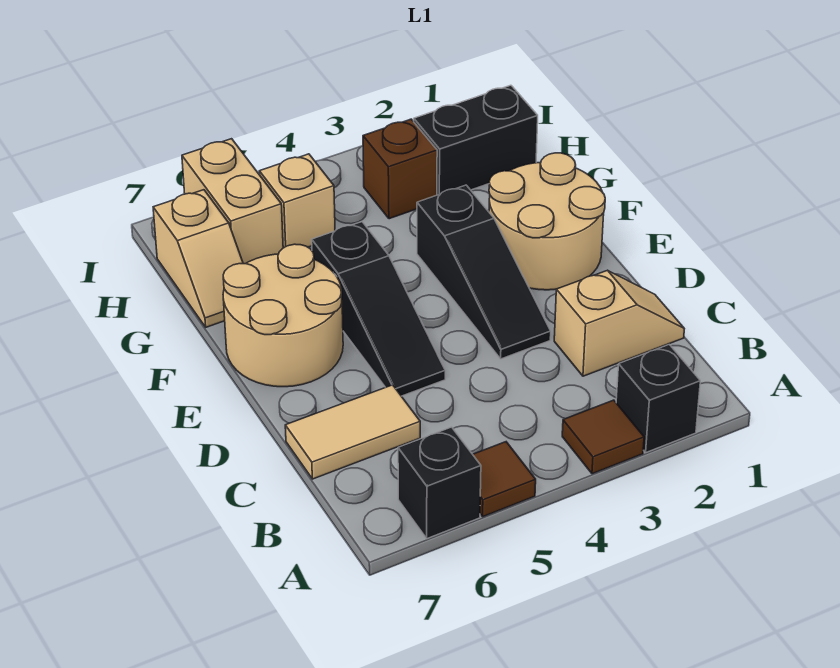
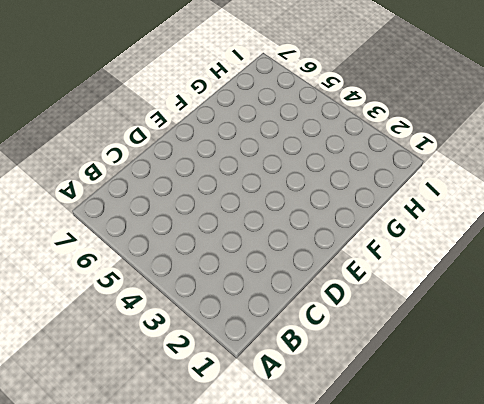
none -> black brick A2 level 1
none -> brown tile A3 level 1
none -> brown tile A5 level 1

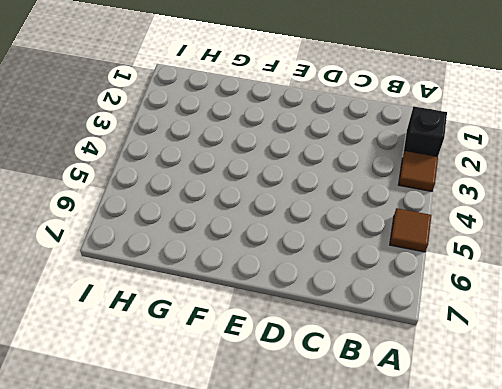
none -> black brick A6 level 1
none -> tan slope C1:C2 level 1 top 2
none -> tan tile C6:C7 level 1

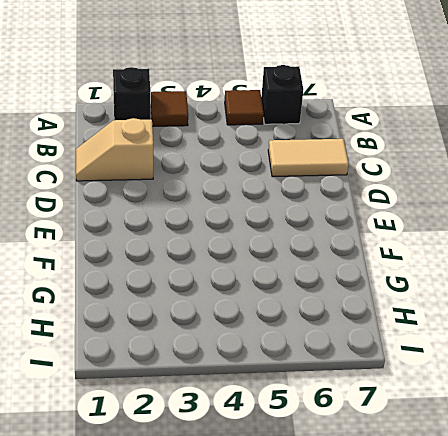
none -> black slope D3:F3 level 1 top F
none -> black slope D5:F5 level 1 top F
none -> tan round brick E1:F2 level 1

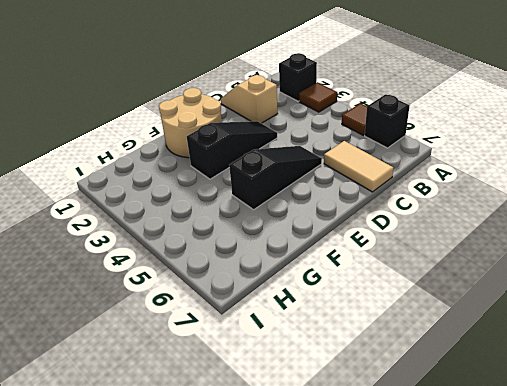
none -> tan round brick E6:F7 level 1
none -> tan slope G7:H7 level 1 top H
none -> black brick H1:H2 level 1

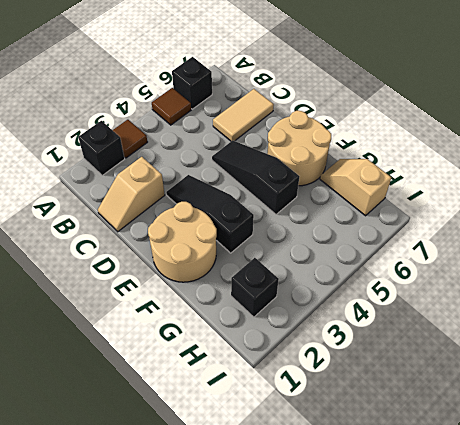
black brick H2 level 1 -> black brick H1:H2 level 1
none -> brown brick H3 level 1
none -> tan brick H5 level 1
none -> tan brick H6:I6 level 1

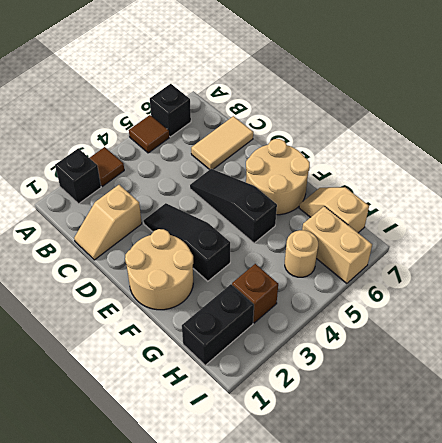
tan round brick H5 level 1 -> tan brick H5 level 1

